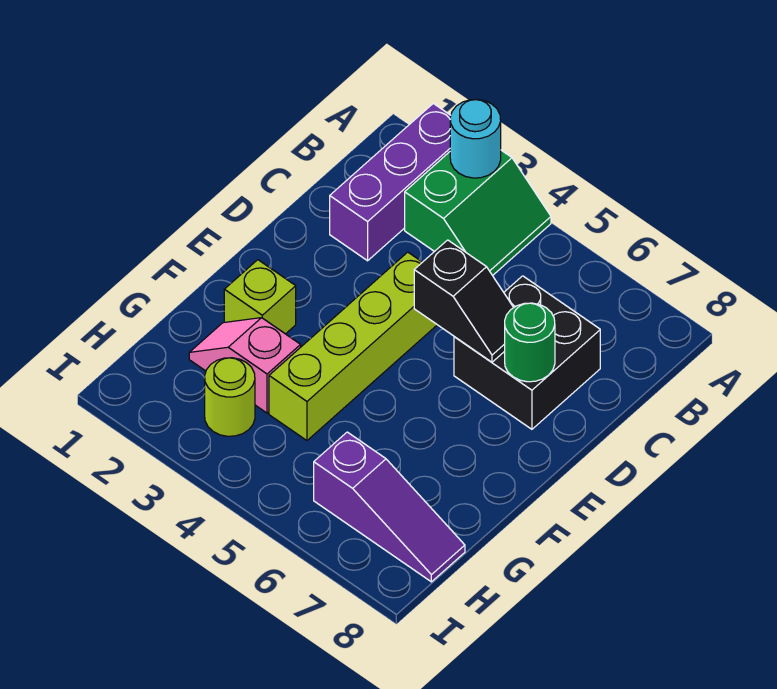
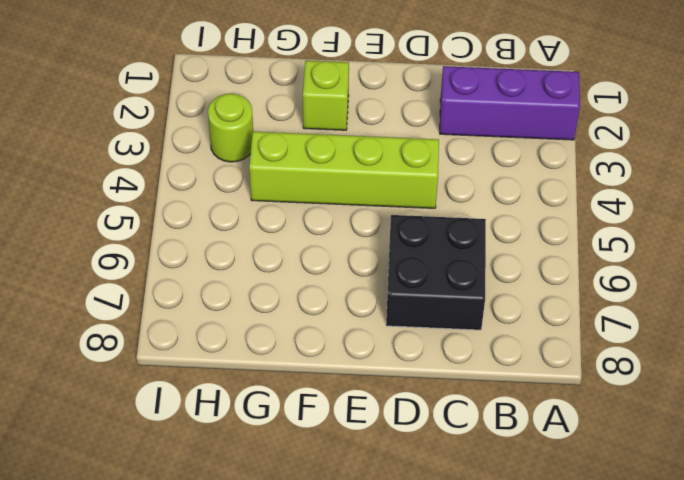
none -> green slope A3:B4 level 1 top 3
none -> pink slope G2:G3 level 1 top 3

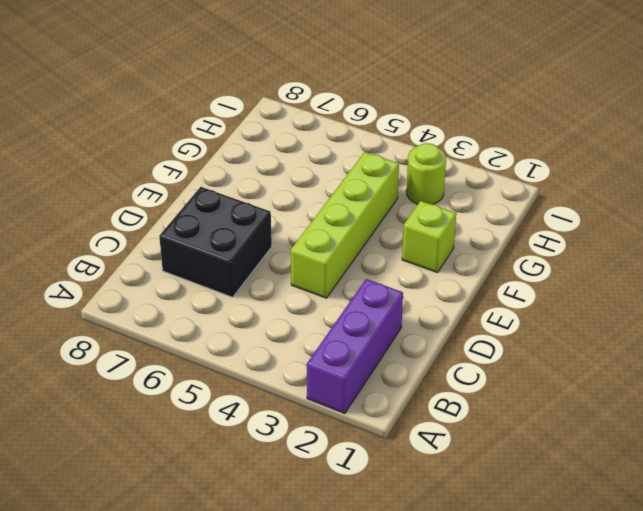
none -> green slope A3:B4 level 1 top 3
none -> pink slope G2:G3 level 1 top 3

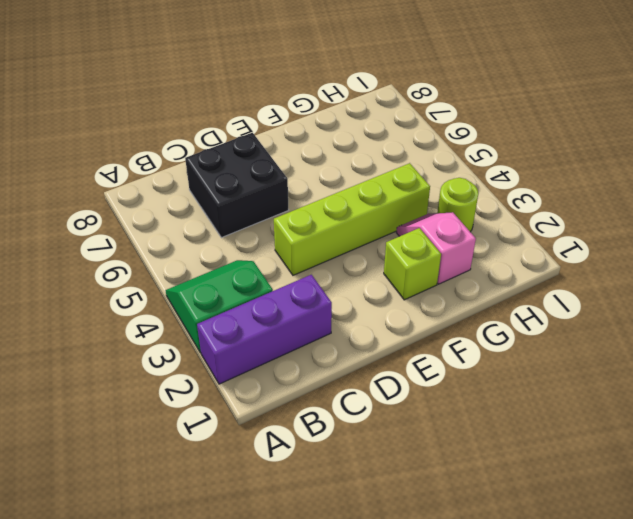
pink slope G2:G3 level 1 top 2 -> pink slope G2:G3 level 1 top 3
none -> purple slope H6:H8 level 1 top 6
none -> cyan round brick A3 level 2

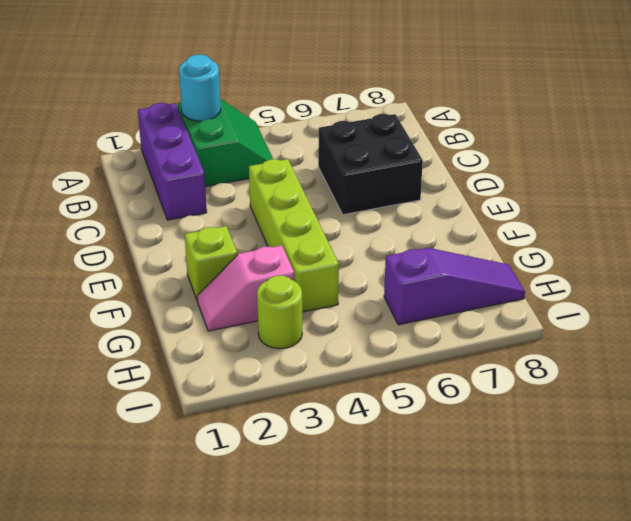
none -> black slope D5:D6 level 2 top 5
none -> green round brick D7 level 2

